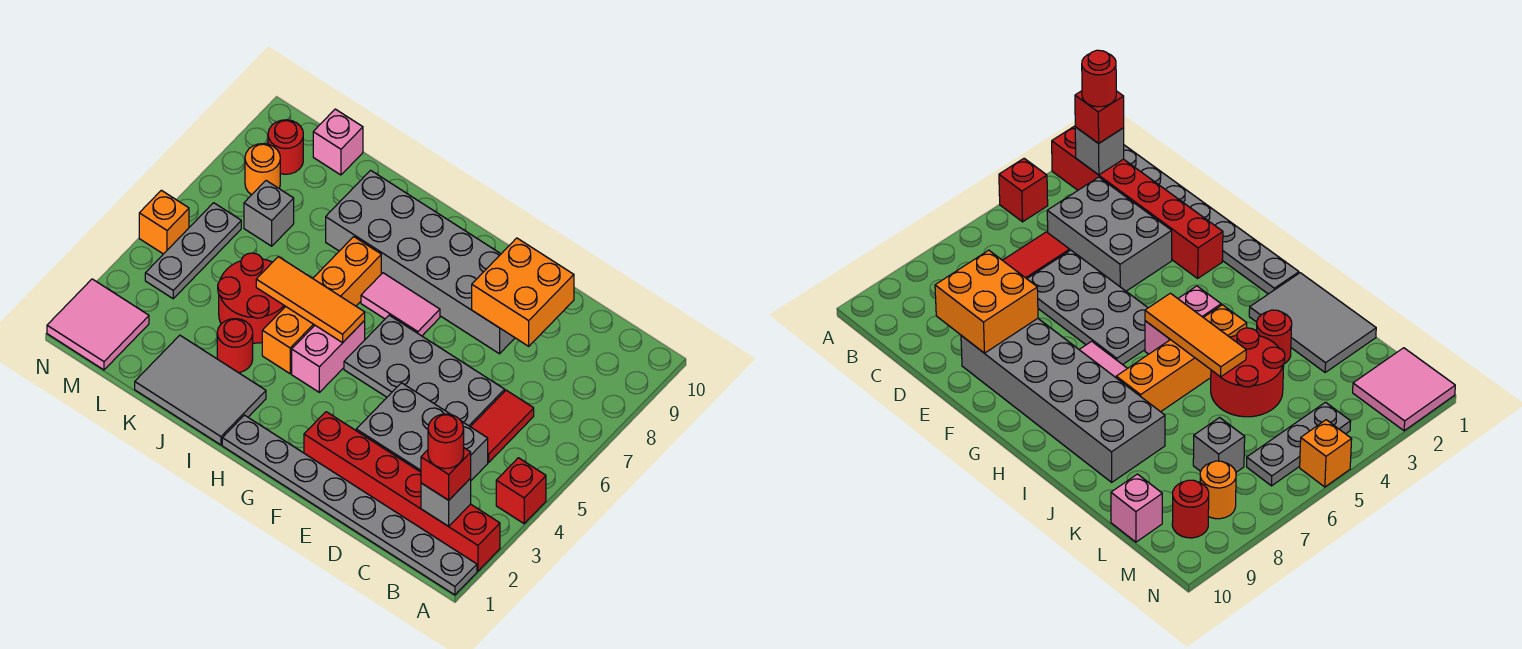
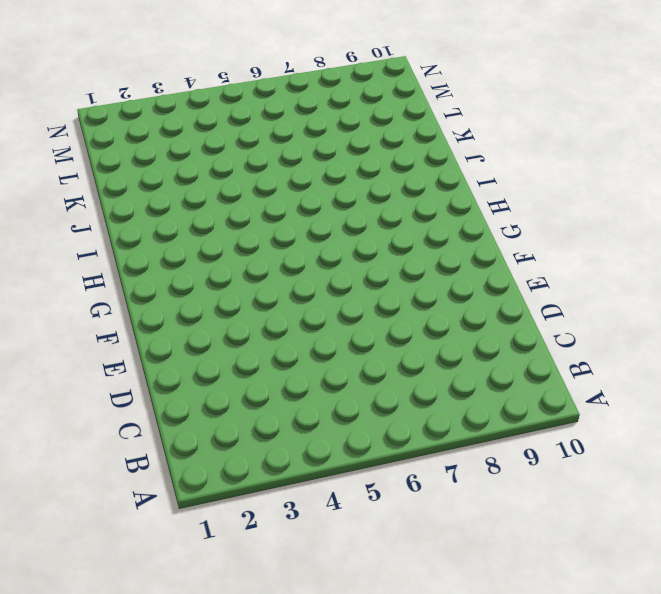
none -> grey plate A1:H1 level 1
none -> red brick A2:F2 level 1
none -> red brick A4 level 1

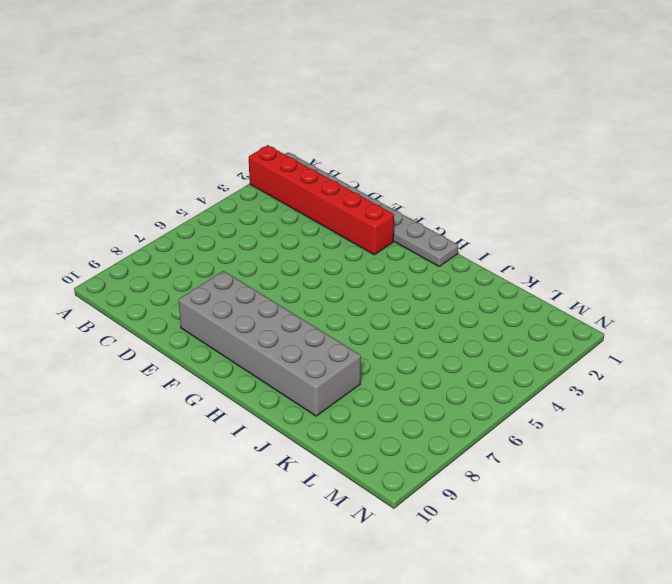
none -> red brick A4 level 1
none -> grey brick C3:E4 level 1
none -> red tile C5:C6 level 1

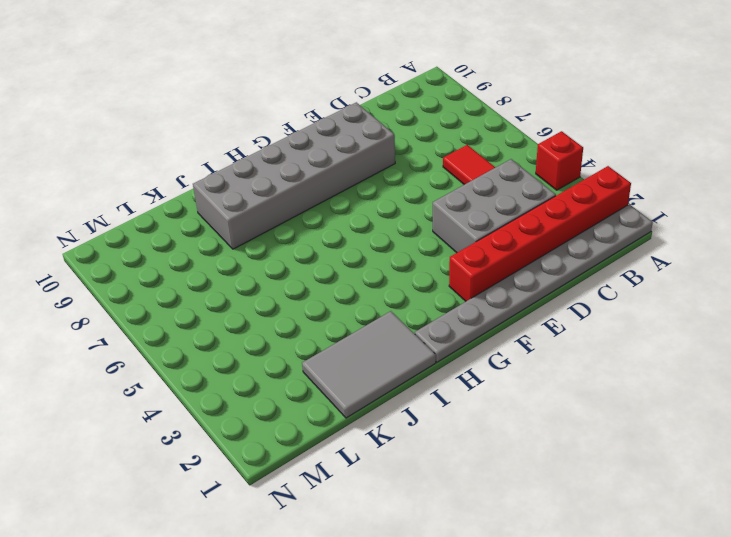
none -> grey plate D5:G6 level 1
none -> pink tile G7:H7 level 1
none -> pink brick H4:H5 level 1

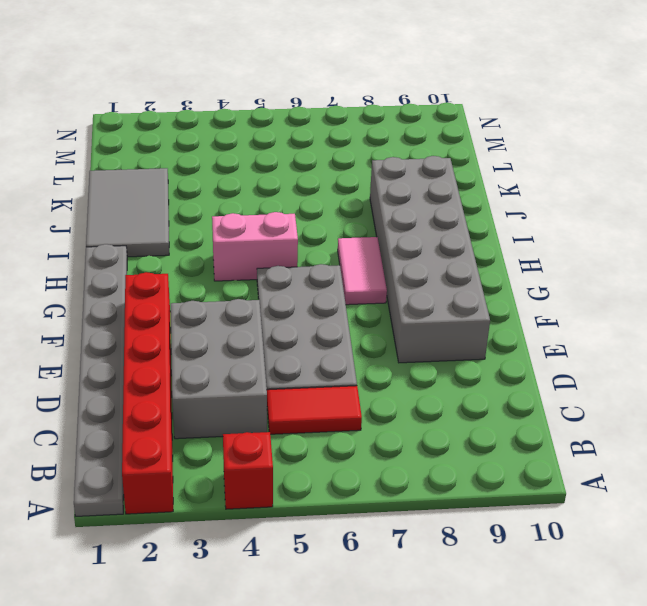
none -> orange brick I4:I7 level 1
none -> red round brick J3 level 1
none -> red round brick J4:K5 level 1

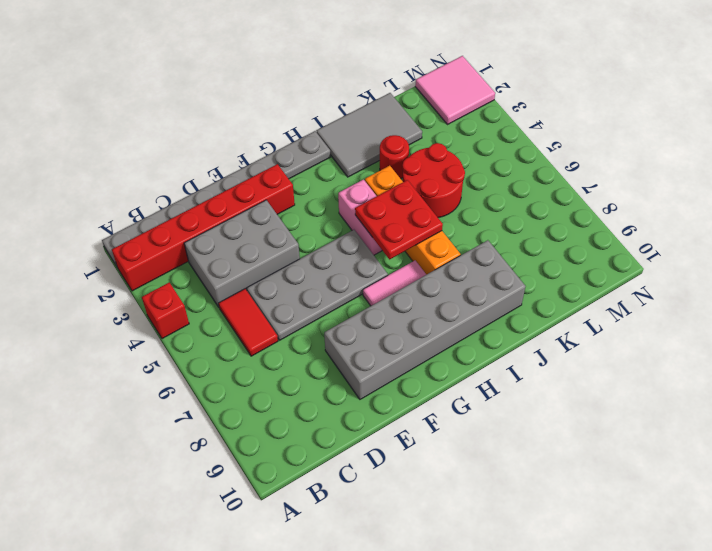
red plate H5:I6 level 2 -> orange tile H5:J5 level 2
none -> grey brick L7 level 1
none -> pink brick L10 level 1
none -> grey plate M4:M6 level 1

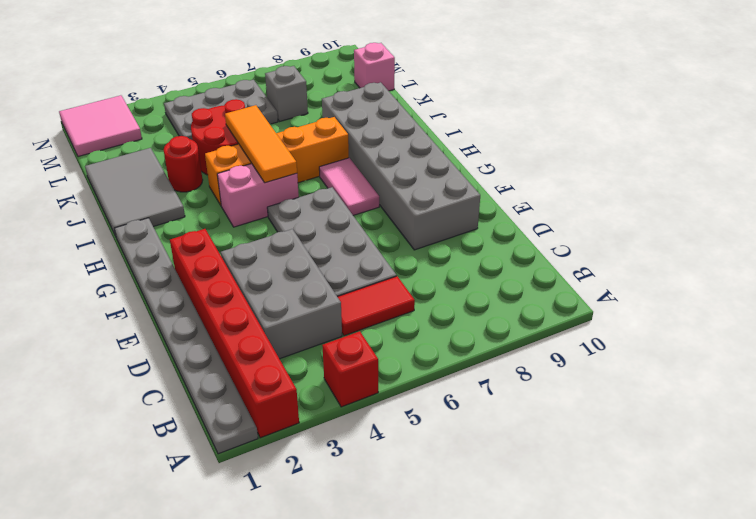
grey plate L4:M6 level 1 -> grey plate M4:M6 level 1
none -> orange round brick M8 level 1
none -> red round brick M9 level 1
none -> orange brick N5 level 1

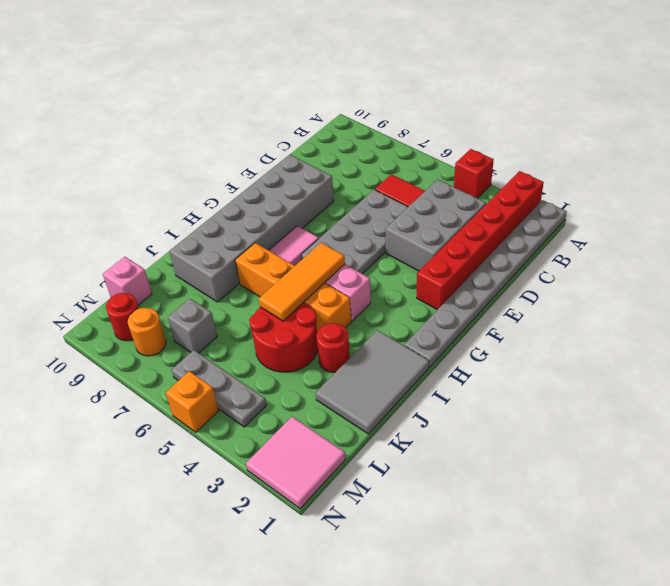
none -> grey brick B2 level 2
none -> orange brick D8:E9 level 2
none -> red brick B2 level 3

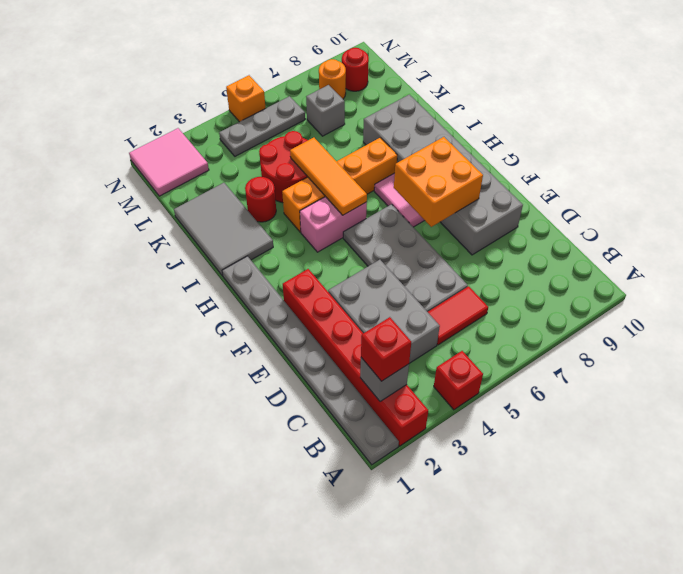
orange brick F7:G8 level 2 -> orange brick D8:E9 level 2
none -> pink brick L10 level 1
none -> red round brick B2 level 4

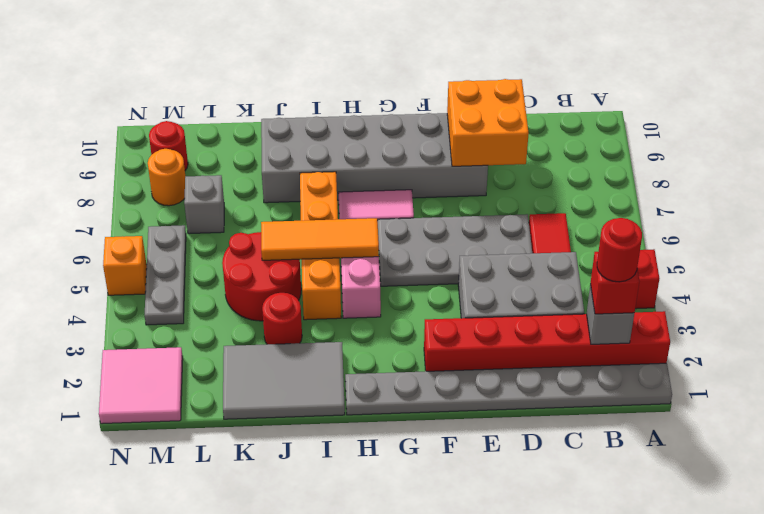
none -> pink brick L10 level 1

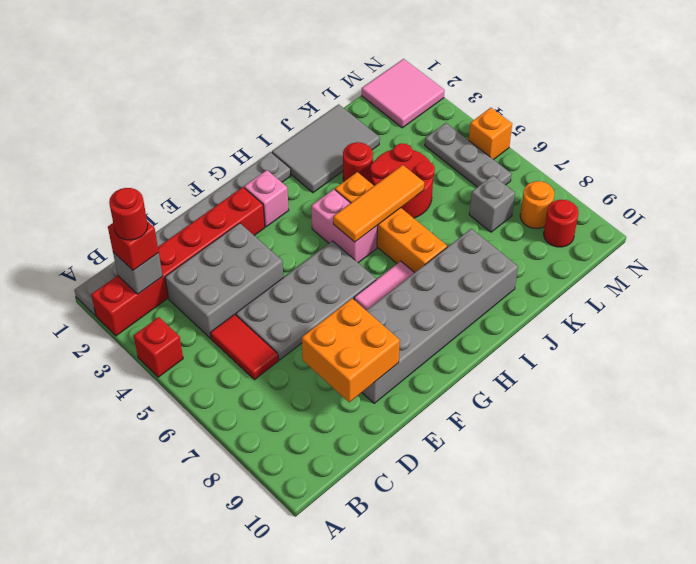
pink brick G2 level 1 -> pink brick L10 level 1

